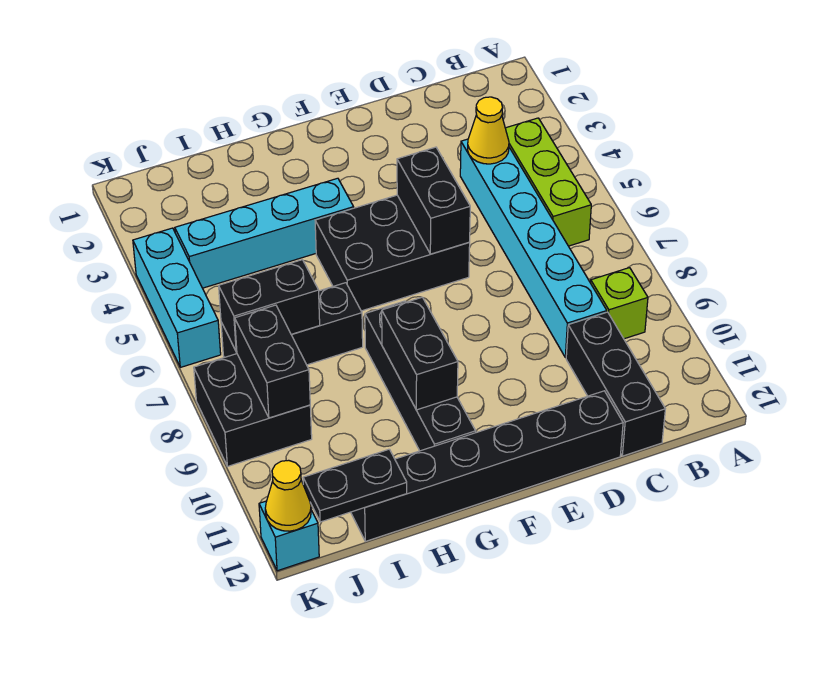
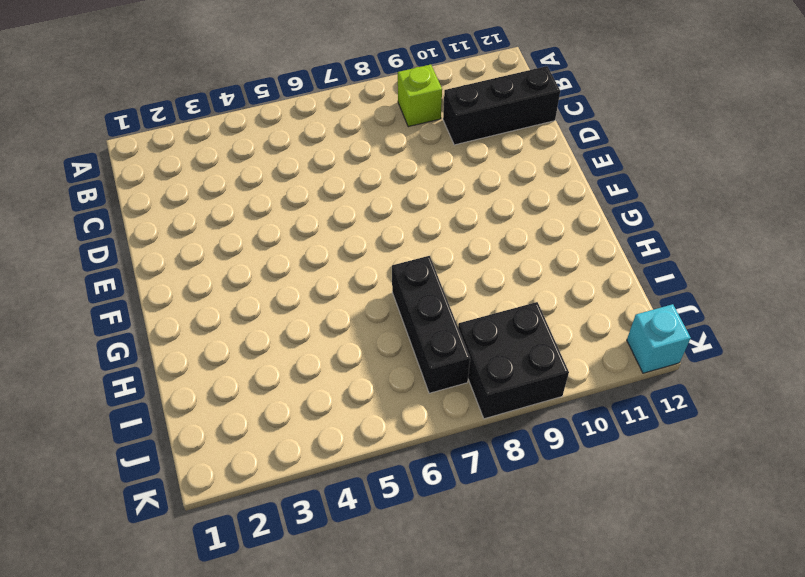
none -> lime brick B4:B6 level 1
none -> cyan brick C4:C9 level 1
none -> black brick D12:I12 level 1

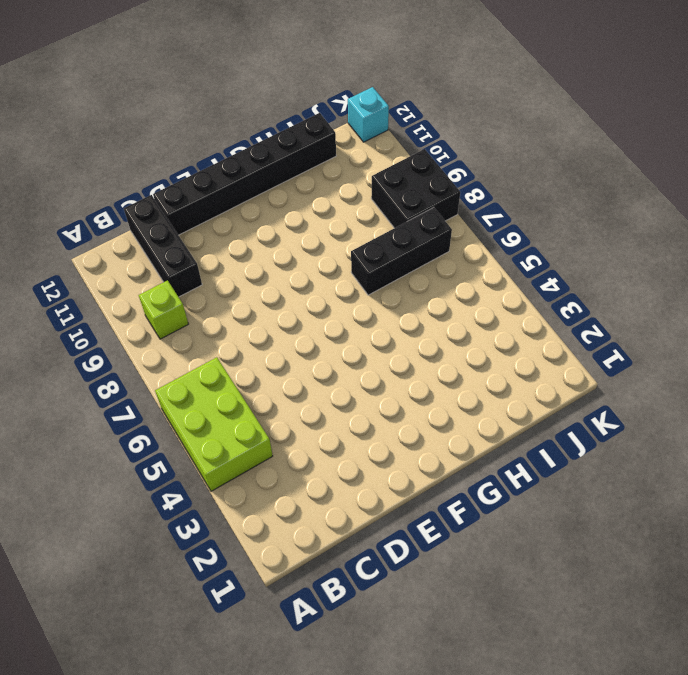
lime brick A4:B6 level 1 -> lime brick B4:B6 level 1
none -> cyan brick C4:C9 level 1
none -> black brick E5:G6 level 1
none -> cyan brick G4:J4 level 1

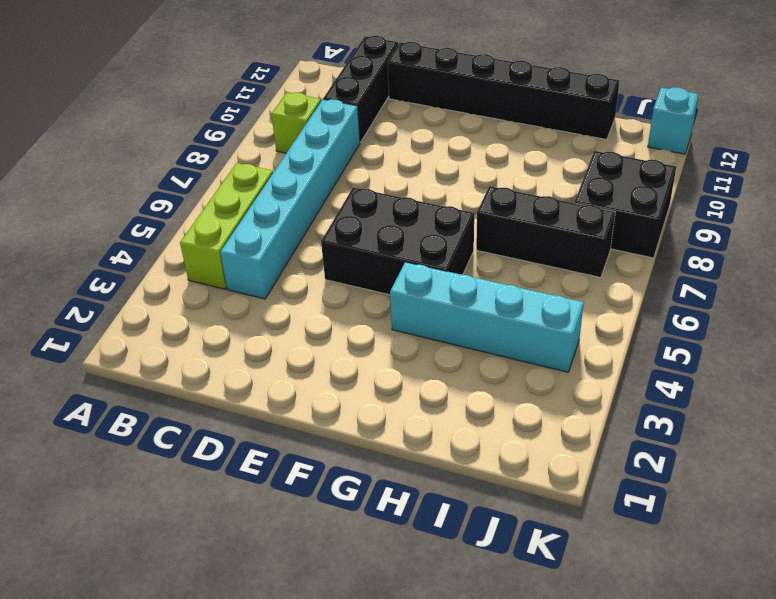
none -> black brick G8:G11 level 1
none -> cyan brick K4:K6 level 1
none -> yellow cone C4 level 2

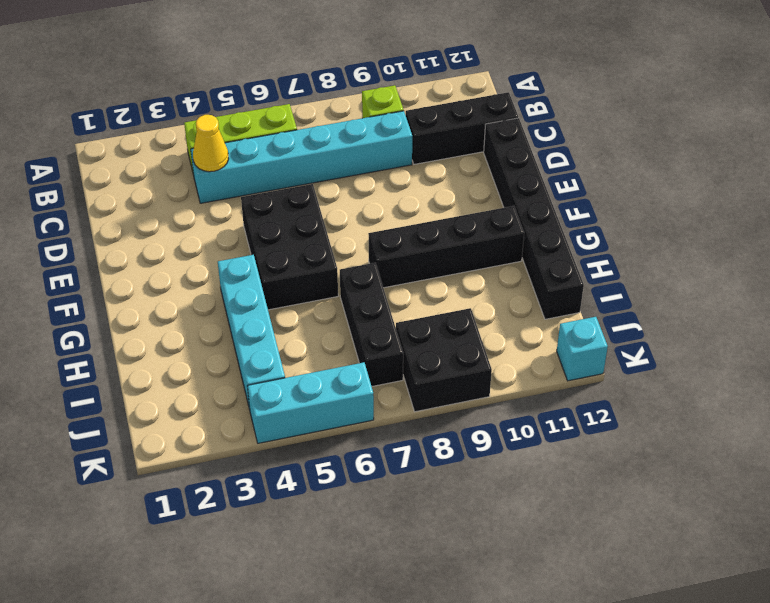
none -> black brick E5:E6 level 2
none -> black brick G9:G10 level 2
none -> black brick I7:J7 level 2

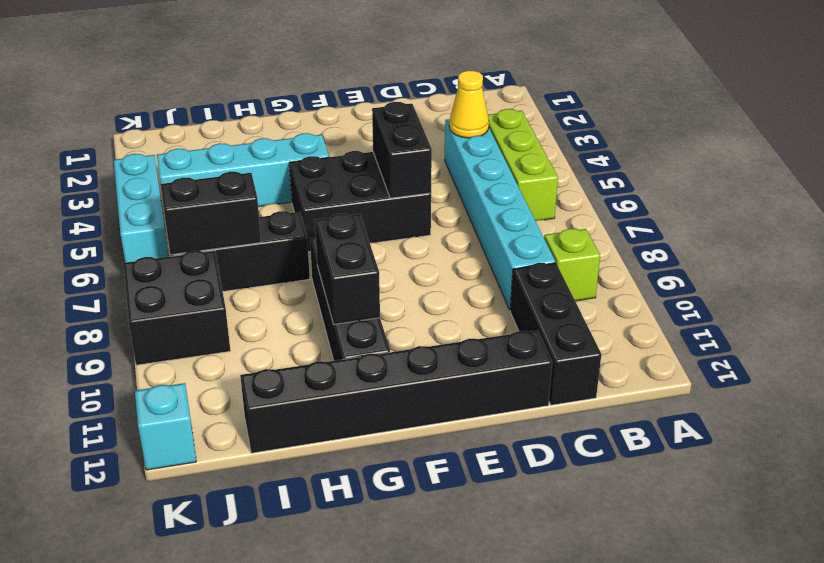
none -> black plate I12:J12 level 2
none -> black brick J8:J9 level 2
none -> yellow cone K12 level 2

